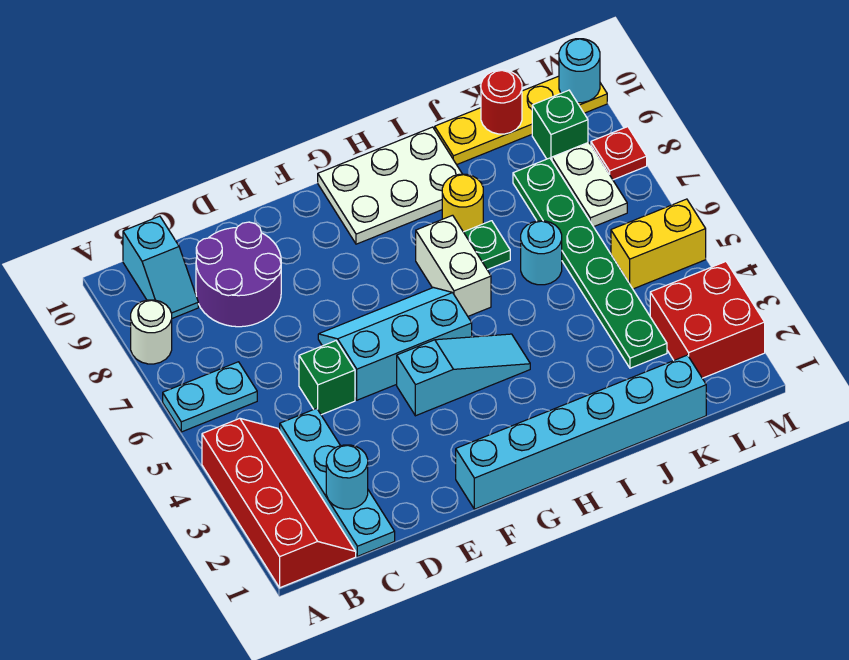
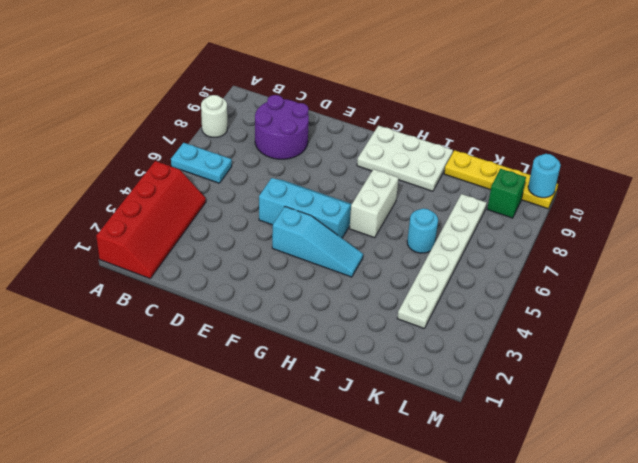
white plate K3:K8 level 1 -> green plate K3:K8 level 1
none -> cyan slope B9:B10 level 1 top 10
none -> cyan plate C1:C4 level 1
none -> green brick D5 level 1

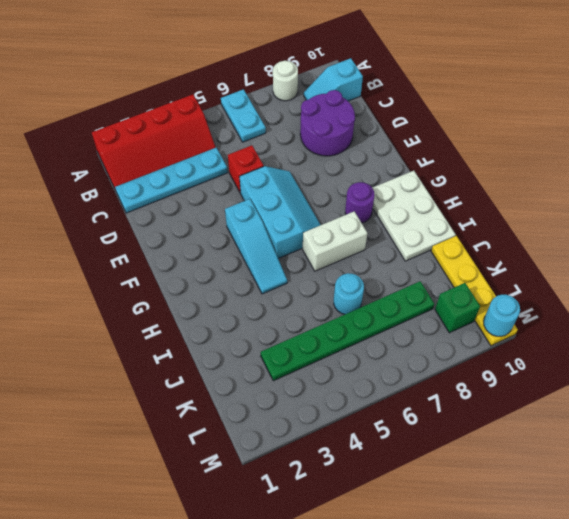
red brick D5 level 1 -> green brick D5 level 1
purple round brick G8 level 1 -> none
none -> cyan brick F1:K1 level 1
none -> green plate I7 level 1
none -> yellow round brick I8 level 1

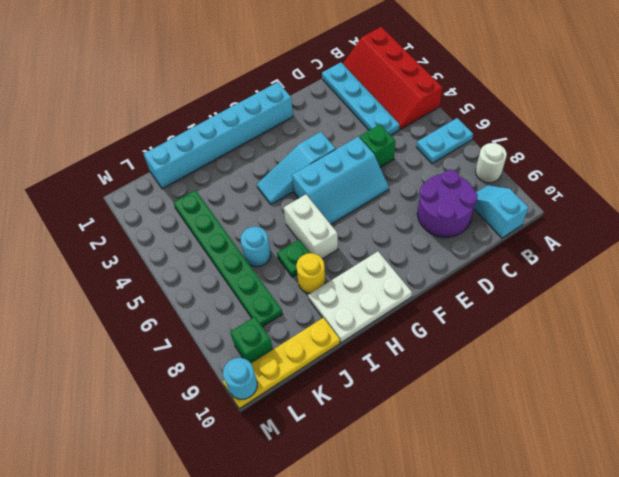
none -> red brick L2:M3 level 1
none -> yellow brick L5:M5 level 1
none -> white plate L7:L8 level 1

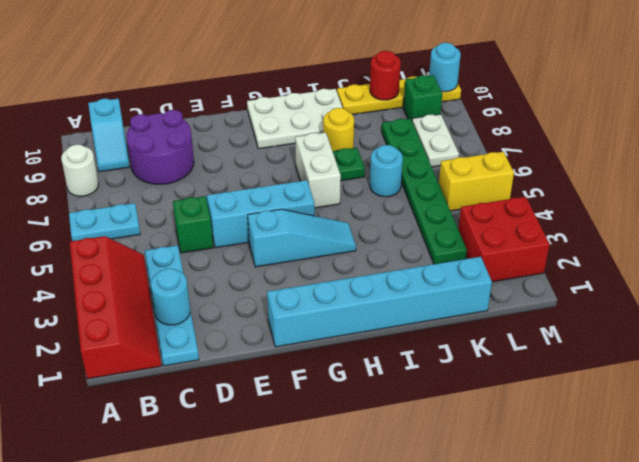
none -> red plate M8 level 1

